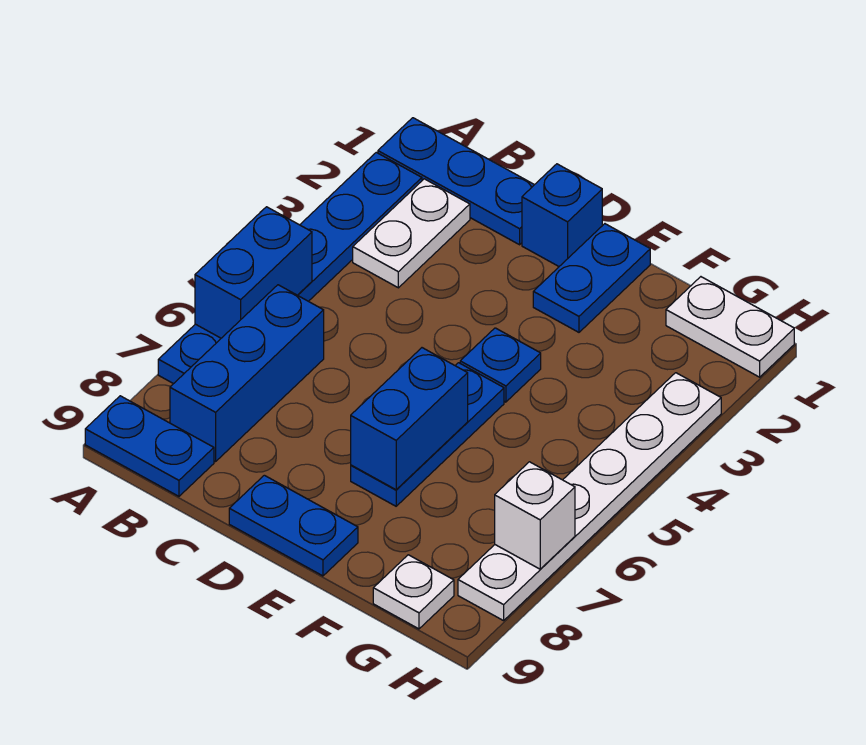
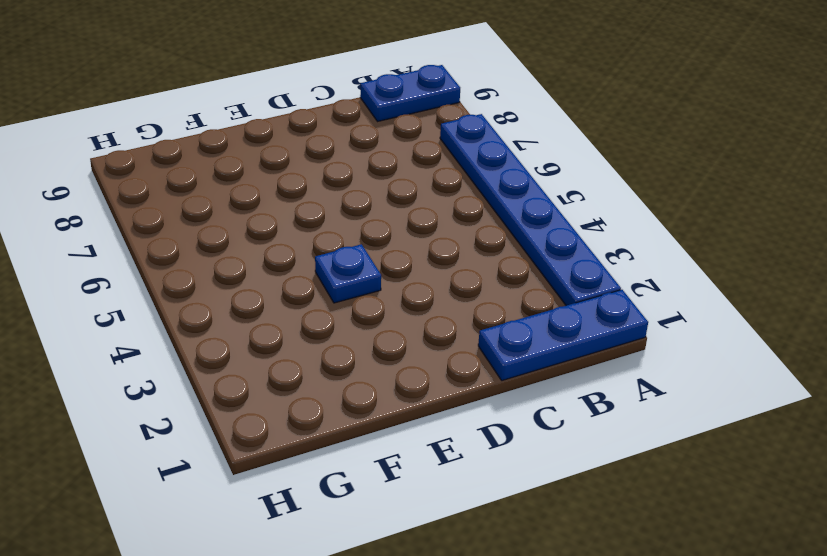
none -> white plate B2:B3 level 1
none -> blue brick B6:B8 level 1
none -> blue brick D1 level 1

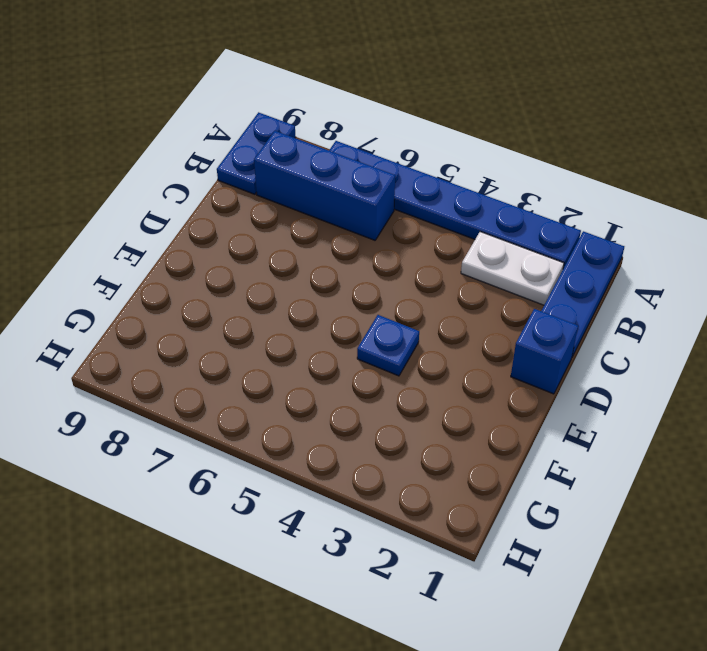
none -> blue plate D9:E9 level 1
none -> blue plate E1:E2 level 1
none -> blue plate E5:E7 level 1

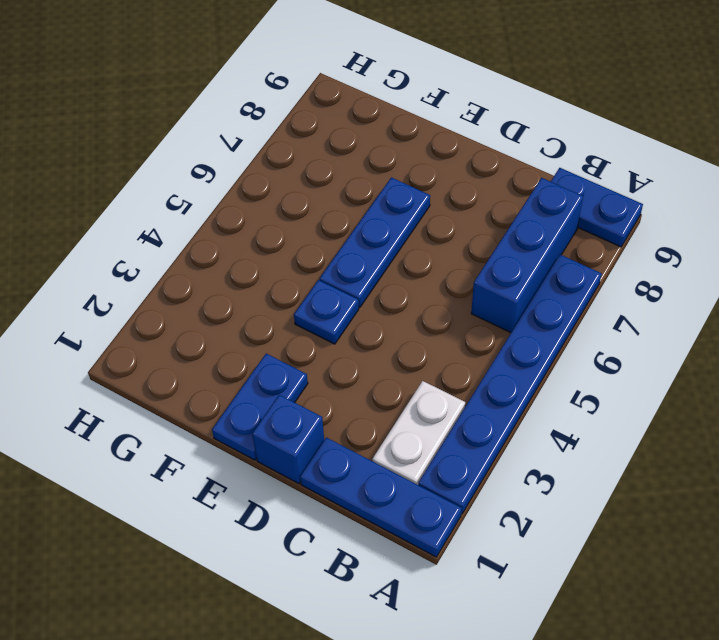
none -> blue plate D9:E9 level 1
none -> white plate G1:H1 level 1
none -> white plate G9 level 1

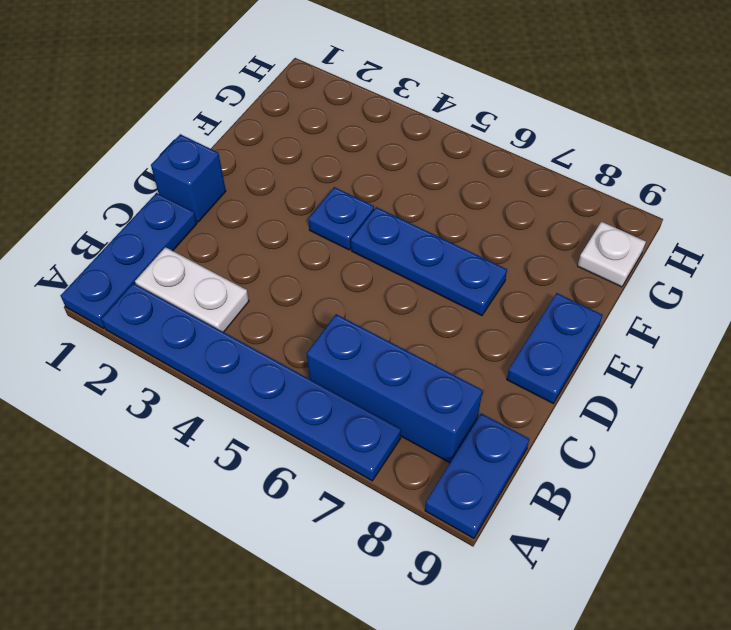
none -> blue plate E1:E2 level 1
none -> white plate G1:H1 level 1
none -> white plate H3:H8 level 1

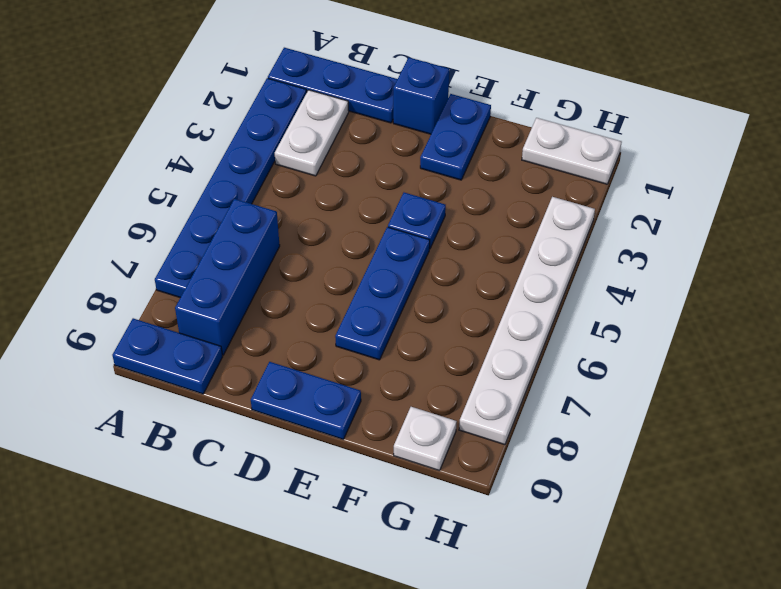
none -> blue brick A5:A6 level 2
none -> blue brick E6:E7 level 2
none -> white brick H7 level 2

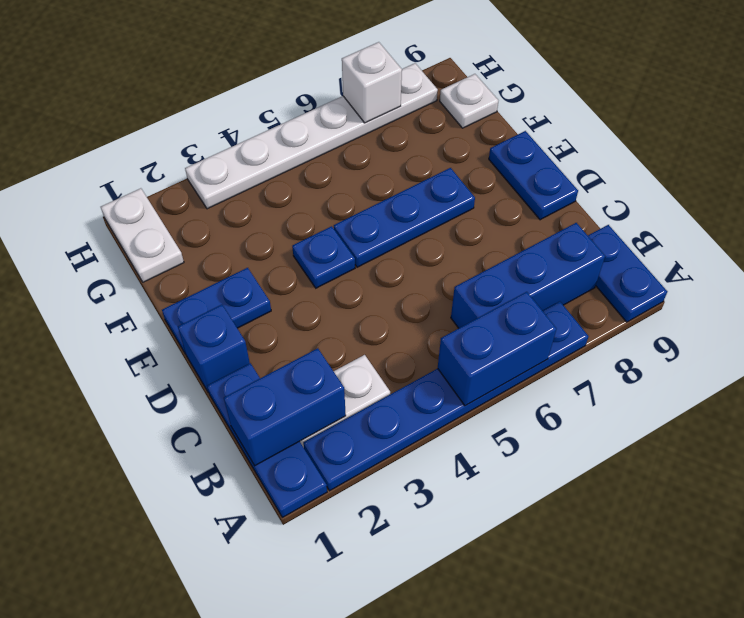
blue brick B1:B2 level 2 -> blue brick E6:E7 level 2

